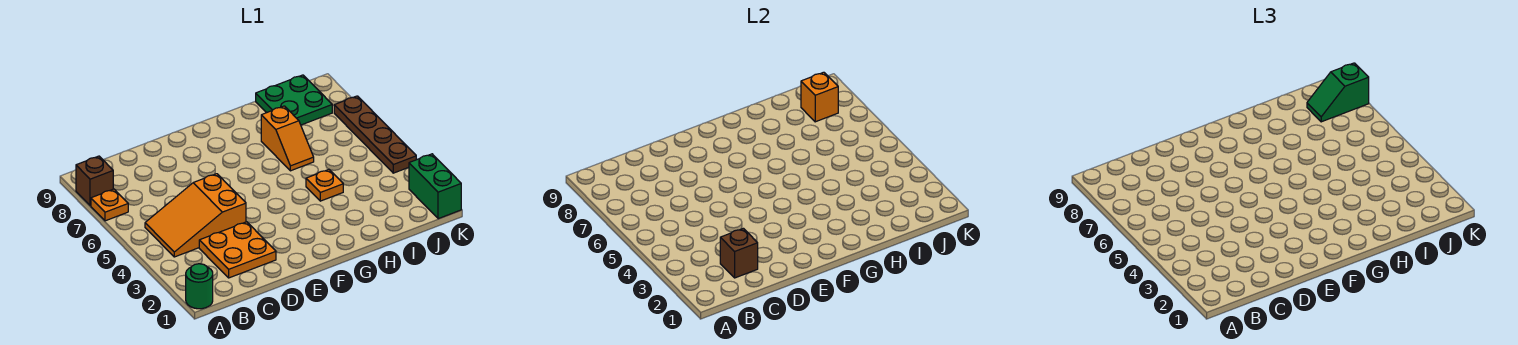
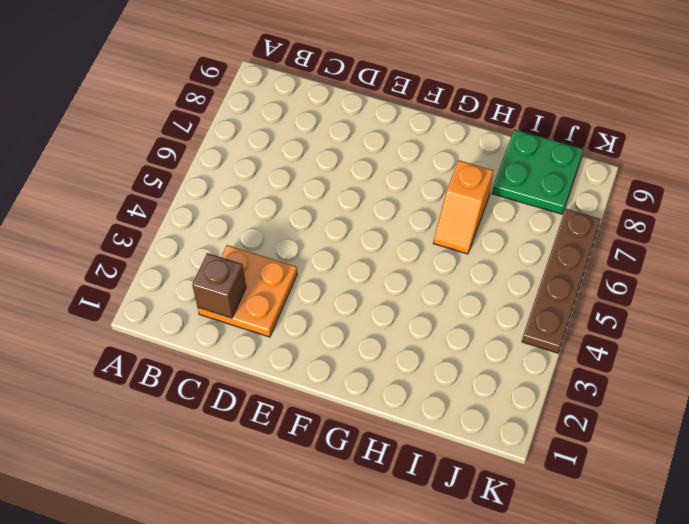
none -> green round brick A1 level 1
none -> orange plate A7 level 1
none -> brown brick A8 level 1

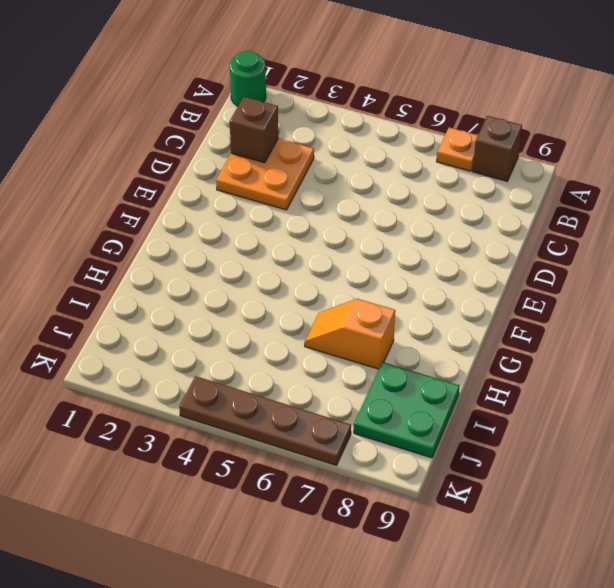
none -> orange slope B4:D5 level 1 top D
none -> orange plate H4 level 1
none -> green brick K1:K2 level 1

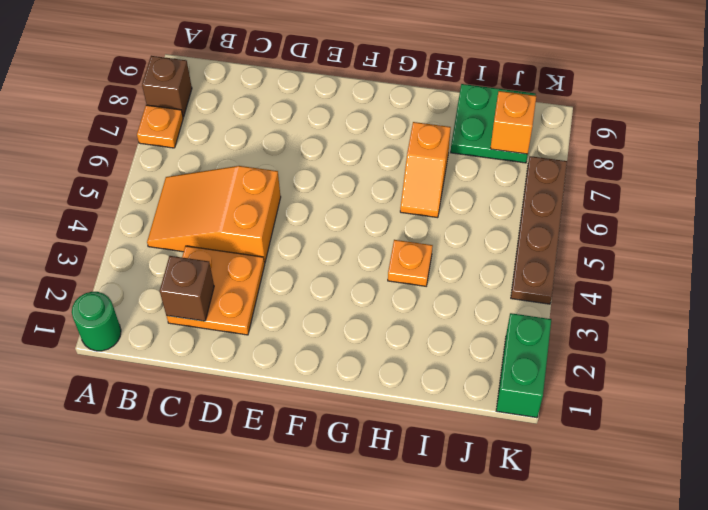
none -> green slope J8:K8 level 3 top K

